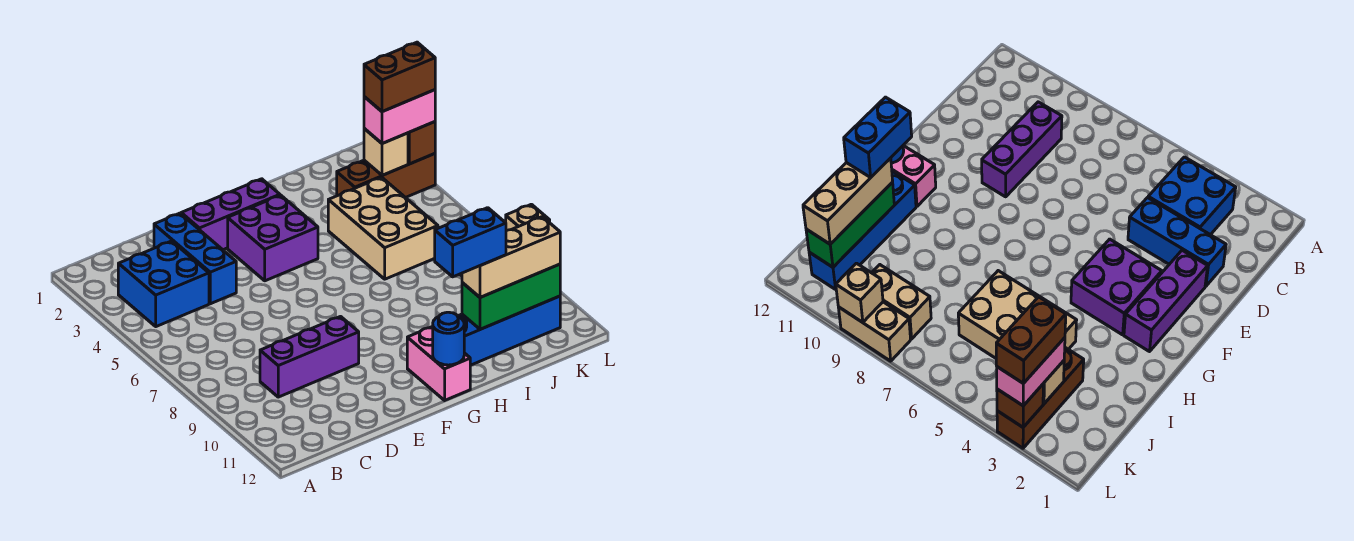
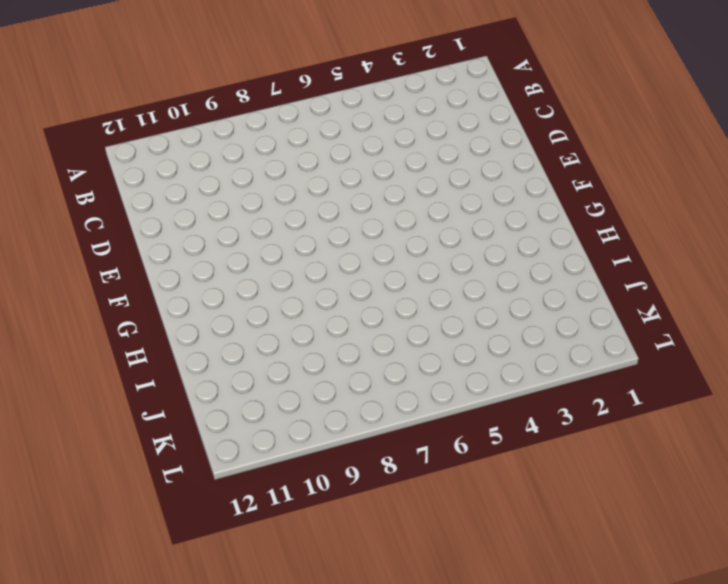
none -> blue brick B3:C4 level 1
none -> purple brick C9:E9 level 1
none -> blue brick D2:D4 level 1

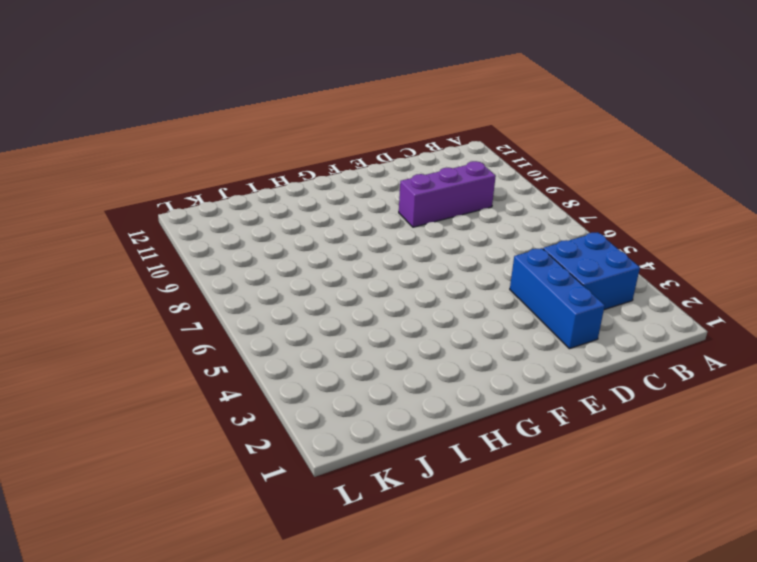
none -> purple brick E2:G2 level 1
none -> purple brick F3:G4 level 1
none -> pink brick G11:G12 level 1

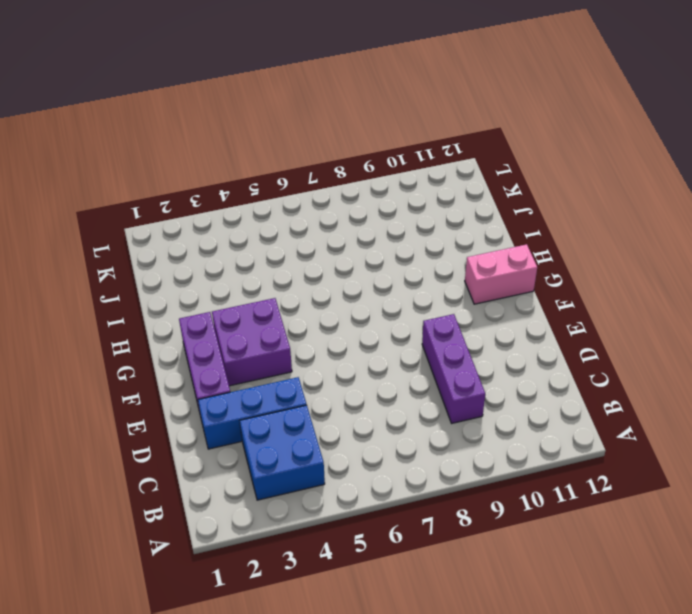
none -> blue brick H11:K11 level 1
none -> tan brick I4:J6 level 1
none -> brown brick J3:L3 level 1

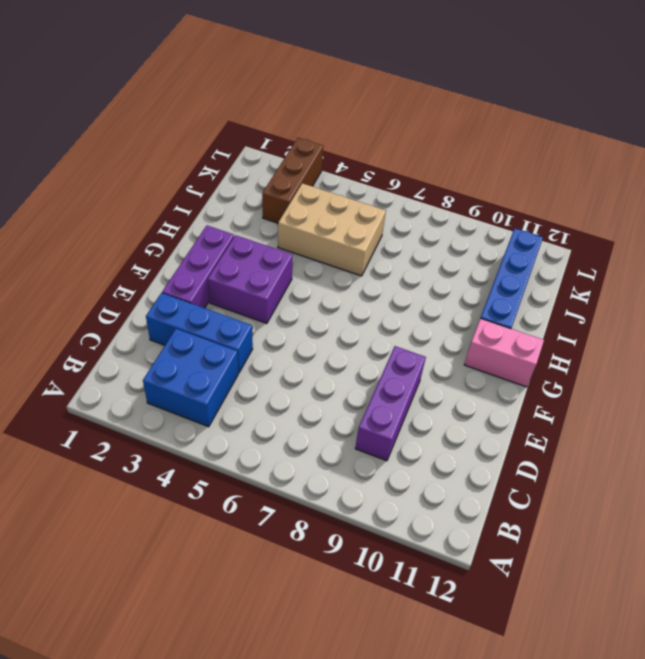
none -> tan brick K8:K9 level 1
none -> tan brick L8:L9 level 1
none -> blue round brick G12 level 2

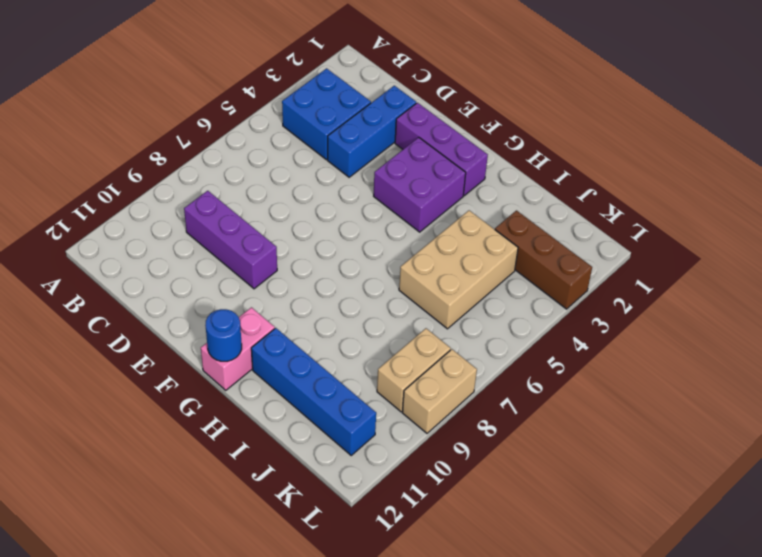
none -> green brick I11:K11 level 2
none -> tan brick K3 level 2
none -> brown brick L3 level 2

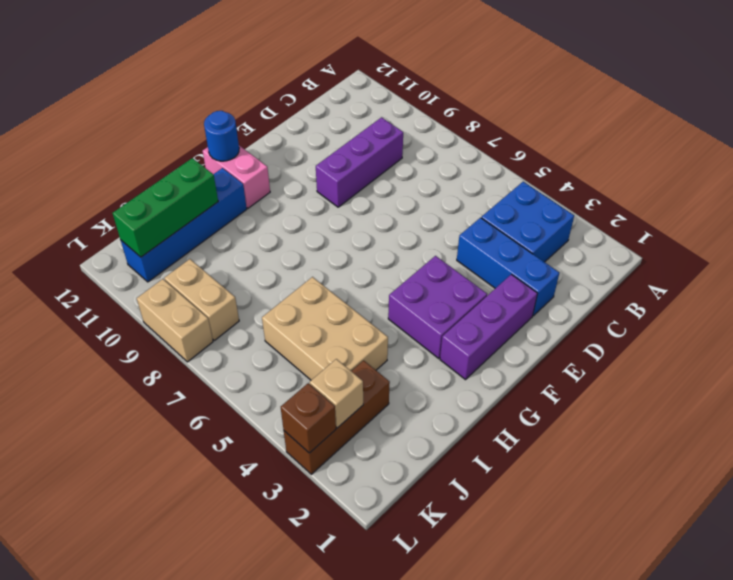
none -> tan brick L9 level 2
none -> tan brick I11:K11 level 3
none -> pink brick K3:L3 level 3

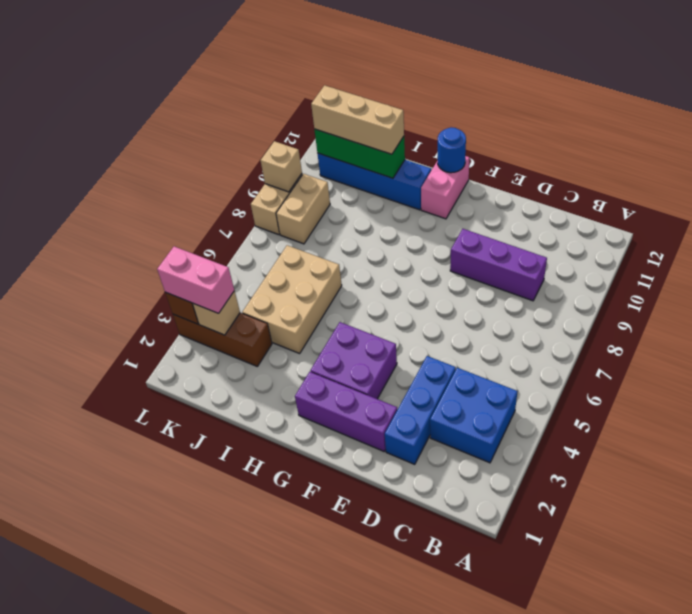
none -> blue brick H11:I11 level 4
none -> brown brick K3:L3 level 4

